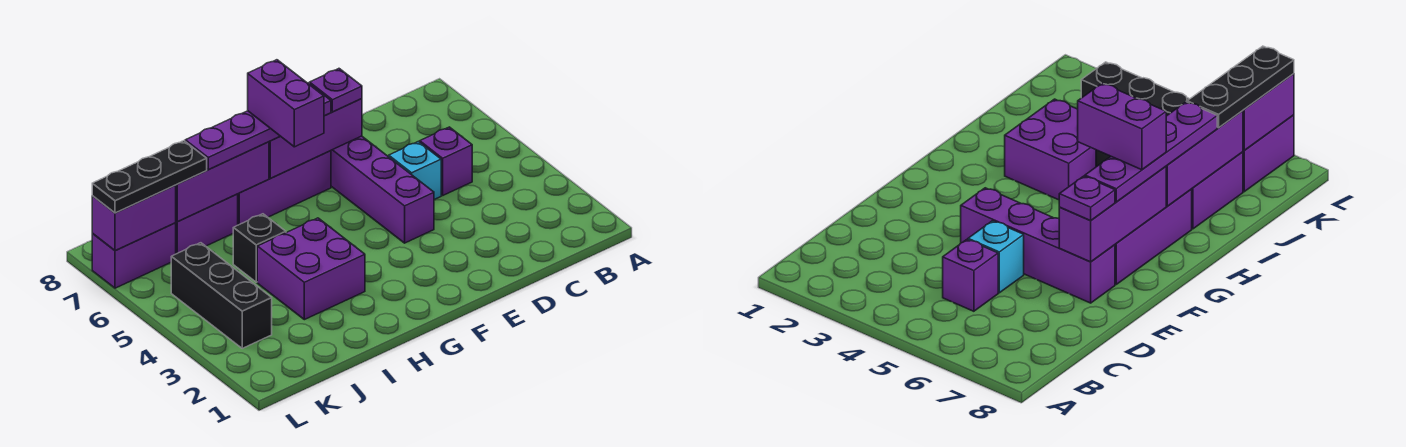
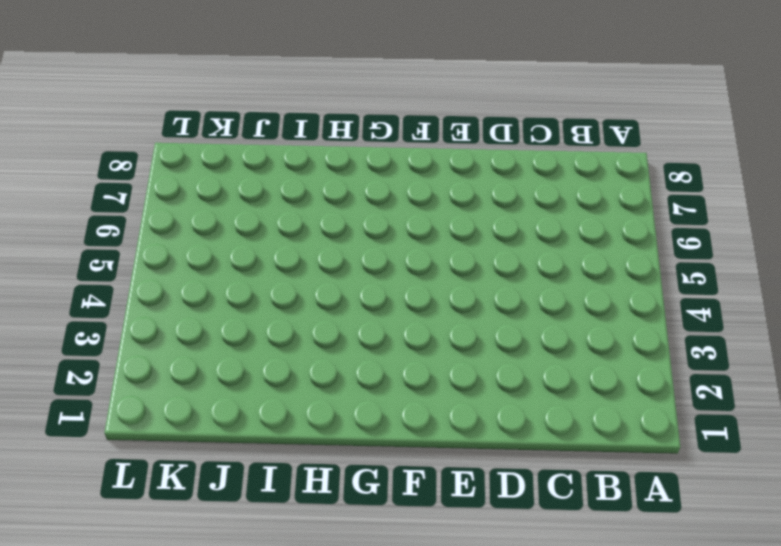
none -> purple brick C5 level 1
none -> cyan brick D5 level 1
none -> purple brick E4:E7 level 1

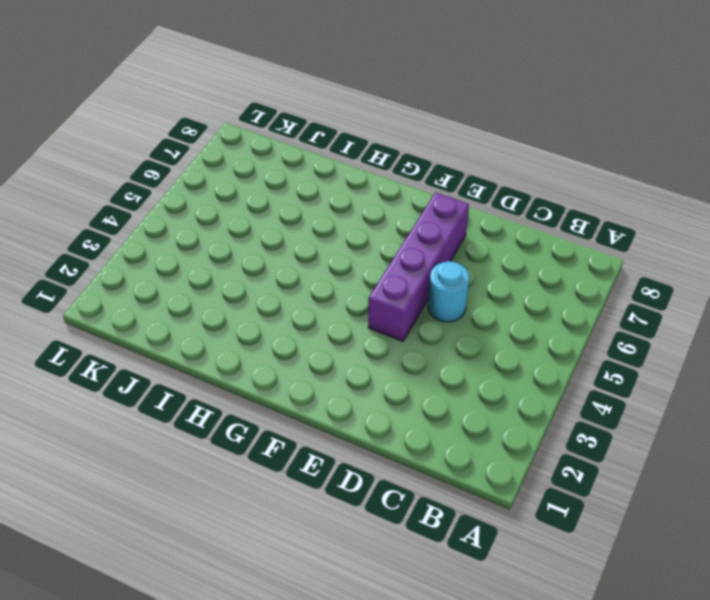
cyan round brick D5 level 1 -> cyan brick D5 level 1
none -> purple brick C5 level 1
none -> purple brick F7:H7 level 1
none -> purple brick H3:I4 level 1

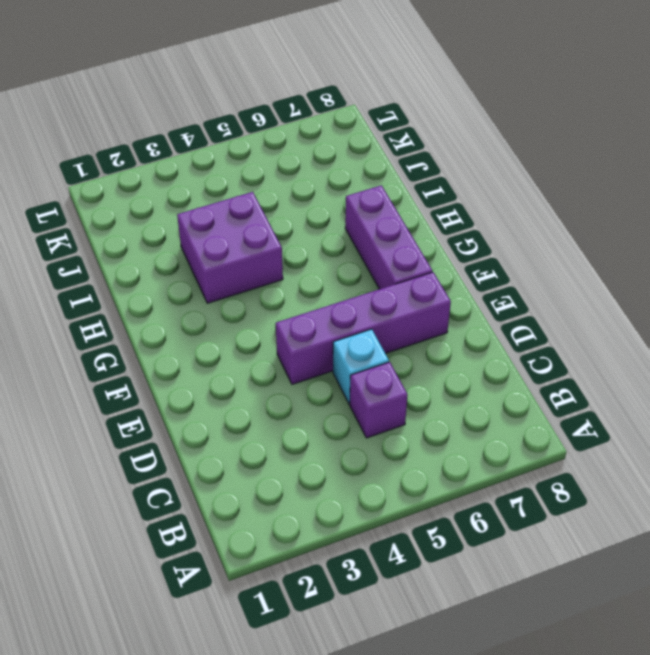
none -> black brick I5 level 1
none -> purple brick I7:J7 level 1
none -> black brick K3:K5 level 1

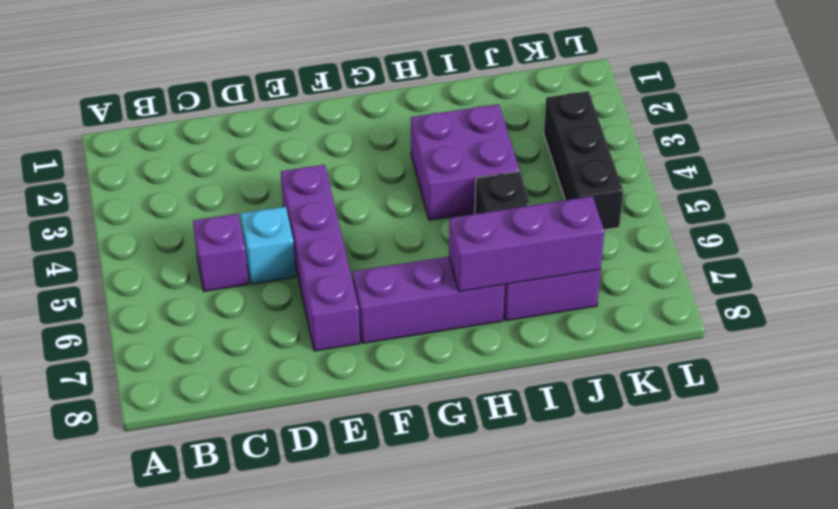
none -> purple brick K7:L7 level 1
none -> purple brick E7:G7 level 2
none -> purple brick K7:L7 level 2

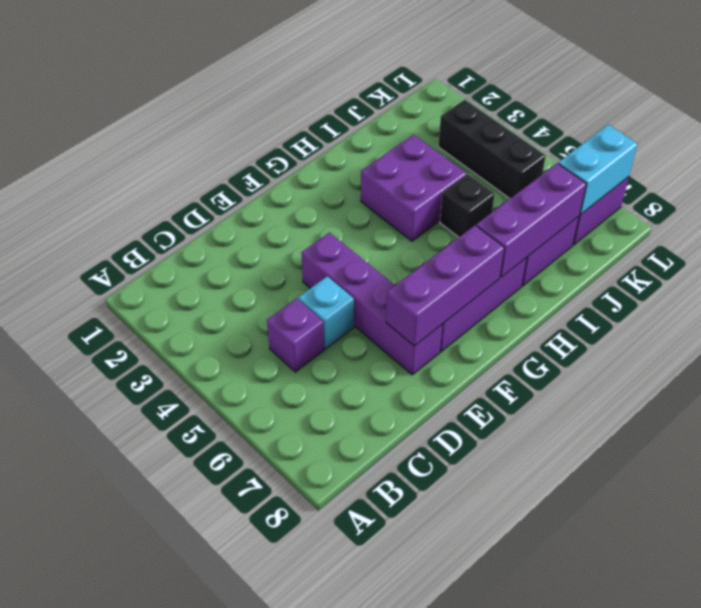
cyan brick K7:L7 level 2 -> purple brick K7:L7 level 2
none -> purple plate E7 level 3
none -> purple plate F7:I7 level 3
none -> black plate J7:L7 level 3

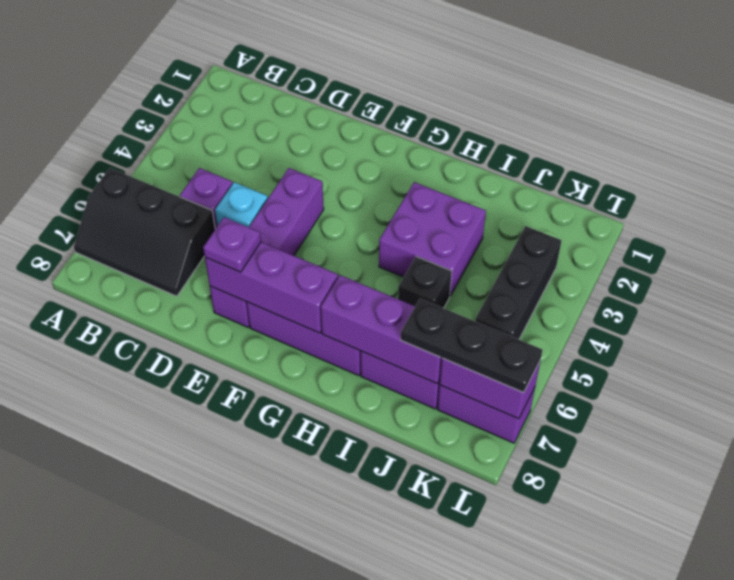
black slope A6:C7 level 1 top 6 -> none
none -> purple plate F7:I7 level 3
none -> purple brick G6:G7 level 4

